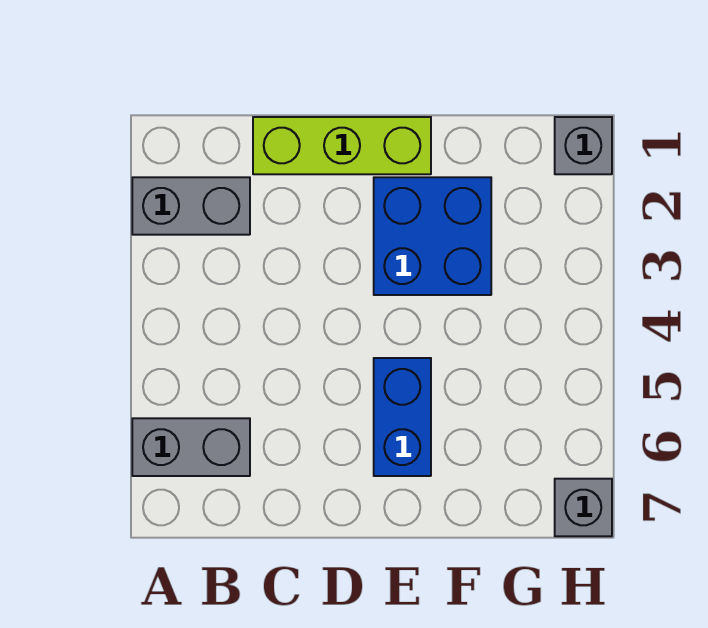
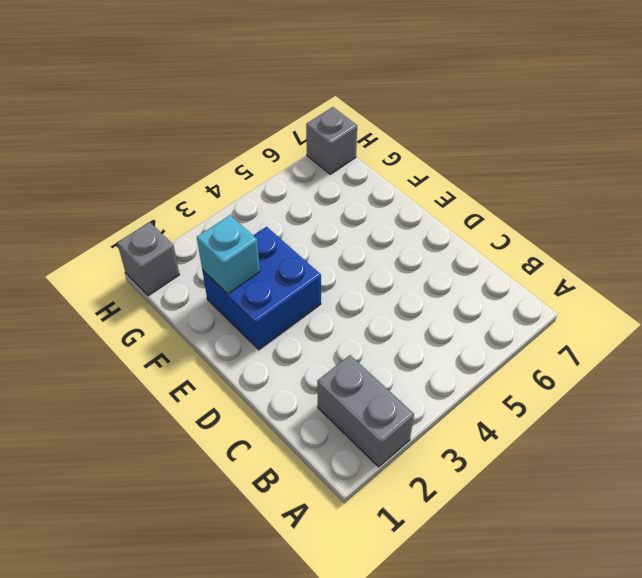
cyan brick F2 level 2 -> none
none -> grey brick A6:B6 level 1
none -> lime brick C1:E1 level 1

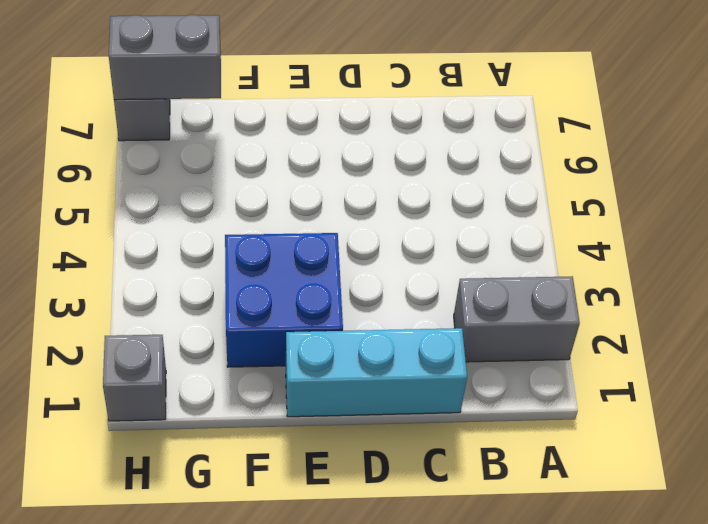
cyan brick C1:E1 level 1 -> lime brick C1:E1 level 1
grey brick G7:H7 level 2 -> grey brick A6:B6 level 1
none -> blue brick E5:E6 level 1

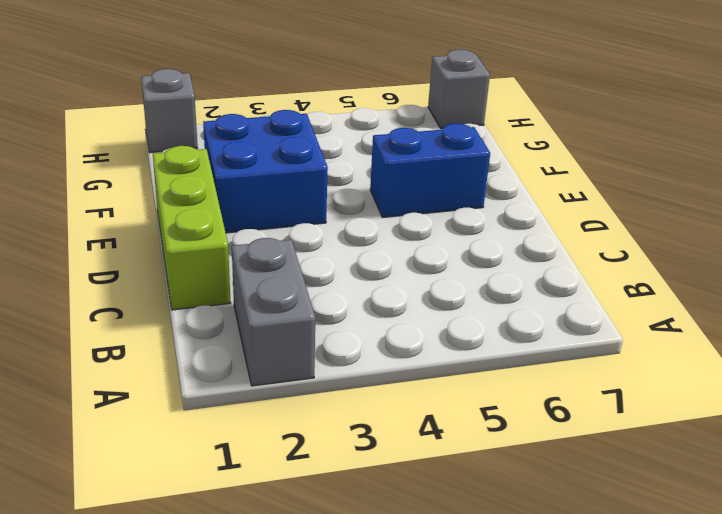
none -> grey brick A6:B6 level 1

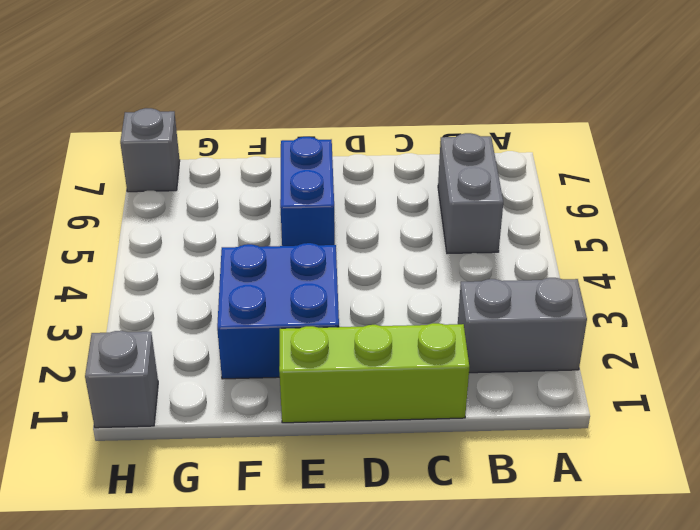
grey brick B5:B6 level 1 -> grey brick A6:B6 level 1

